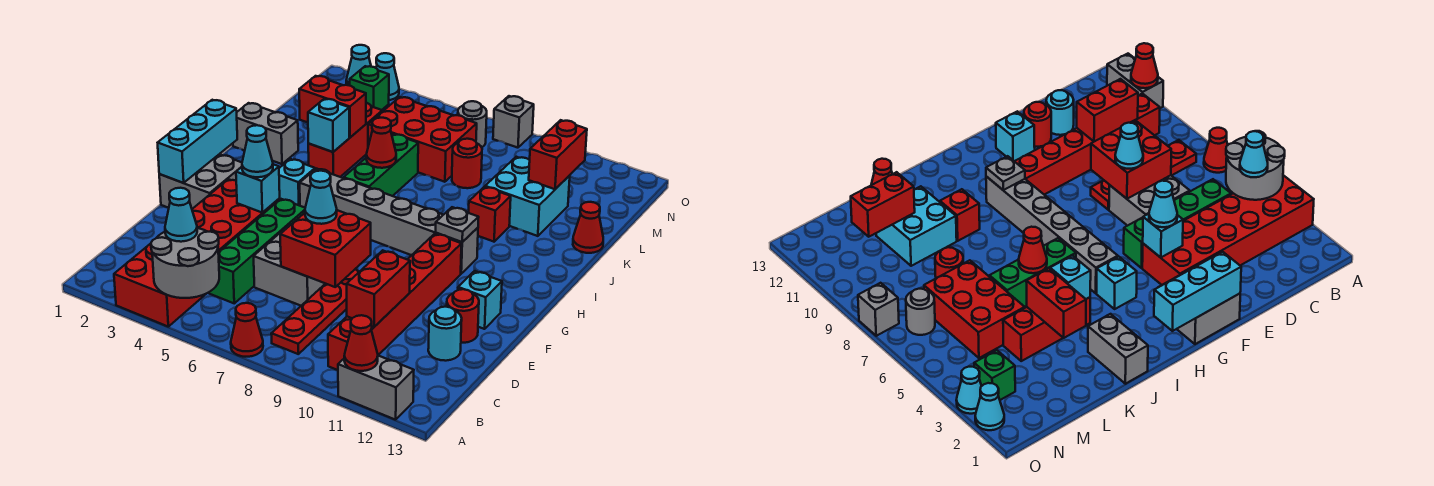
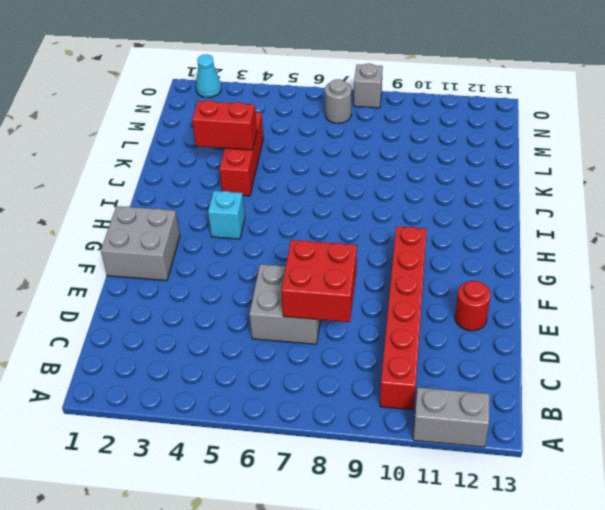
none -> red brick A3:F4 level 1
none -> red cone A7 level 1
none -> red plate B8:E8 level 1
none -> green brick C5:F5 level 1

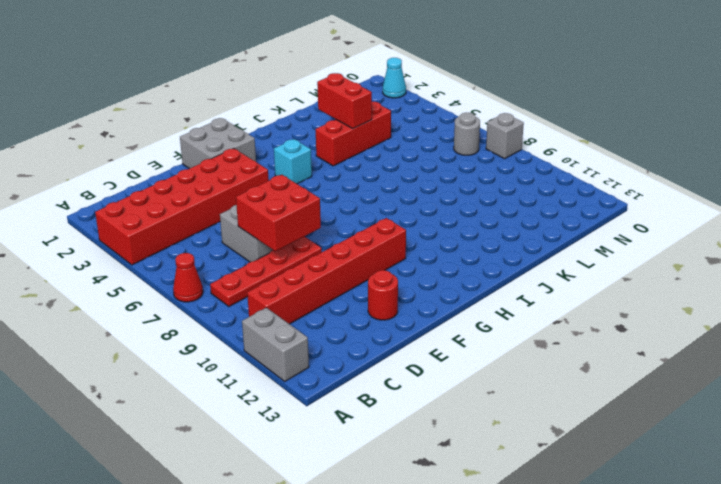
none -> green brick C5:F5 level 1
none -> cyan round brick D12 level 1
none -> cyan brick F12 level 1
none -> grey brick H5:H10 level 1

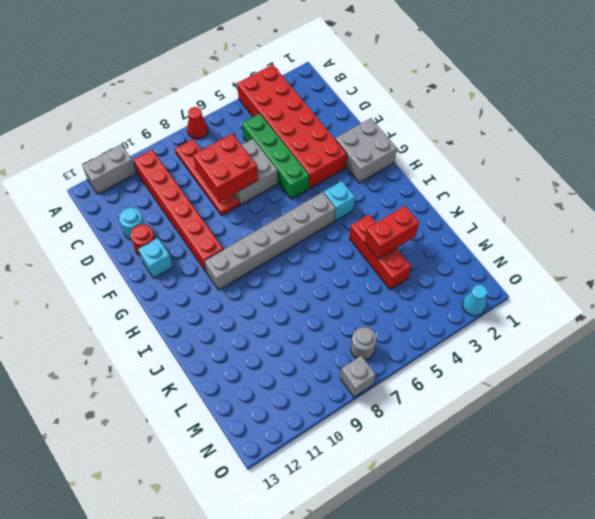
none -> green brick I6:K6 level 1
none -> grey brick J1:J2 level 1
none -> red brick J10 level 1
none -> cyan brick K10:L11 level 1

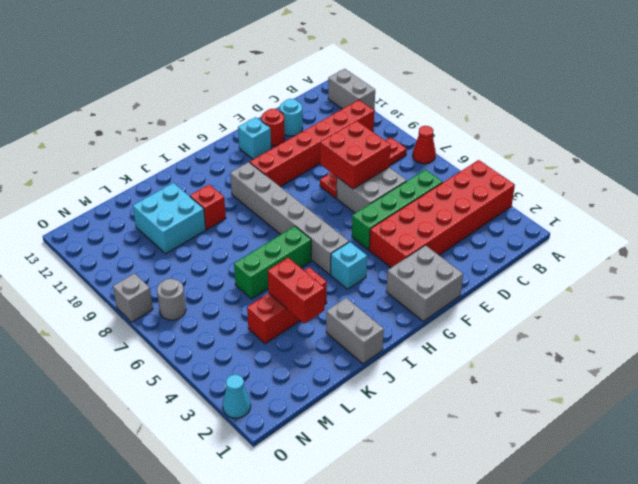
none -> red cone K13 level 1
none -> red brick L5:M7 level 1
none -> red round brick L8 level 1
none -> green brick N3 level 1

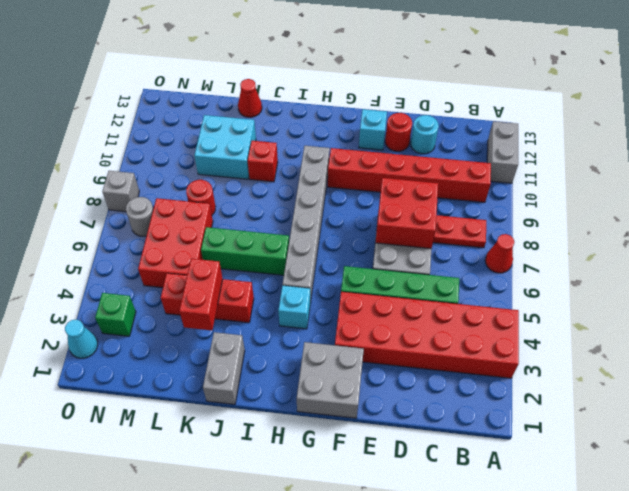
none -> cyan cone O3 level 1
none -> grey round brick A4:B5 level 2
none -> red cone A11 level 2
none -> red brick C10:D10 level 2

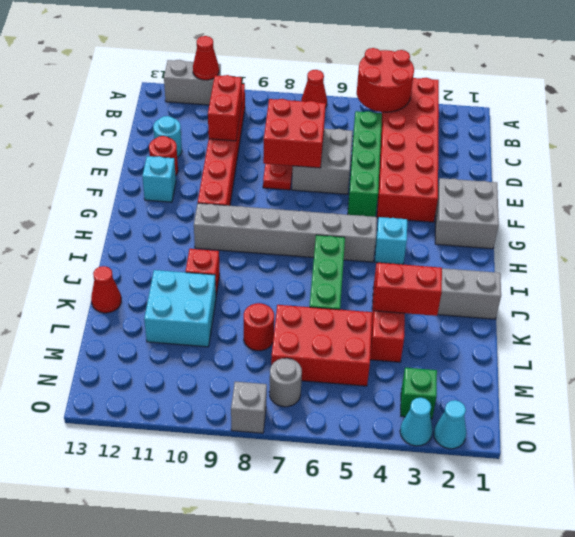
red round brick A4:B5 level 2 -> grey round brick A4:B5 level 2
none -> cyan brick F1:H1 level 2
none -> cyan brick F4 level 2
none -> grey plate H10 level 2
none -> cyan brick J4 level 2

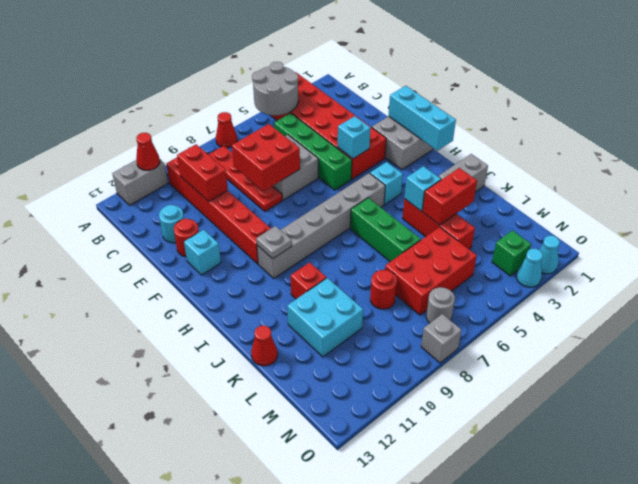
none -> red cone J6 level 2
none -> red brick L11:M11 level 2
none -> cyan cone B4 level 3
none -> cyan cone E7 level 3

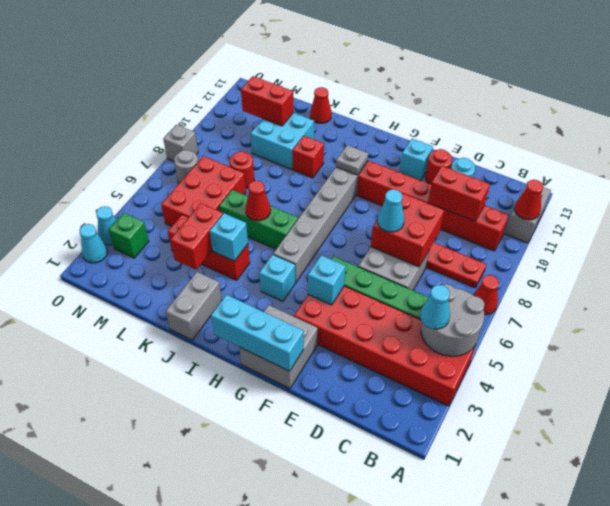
none -> cyan cone F4 level 3

